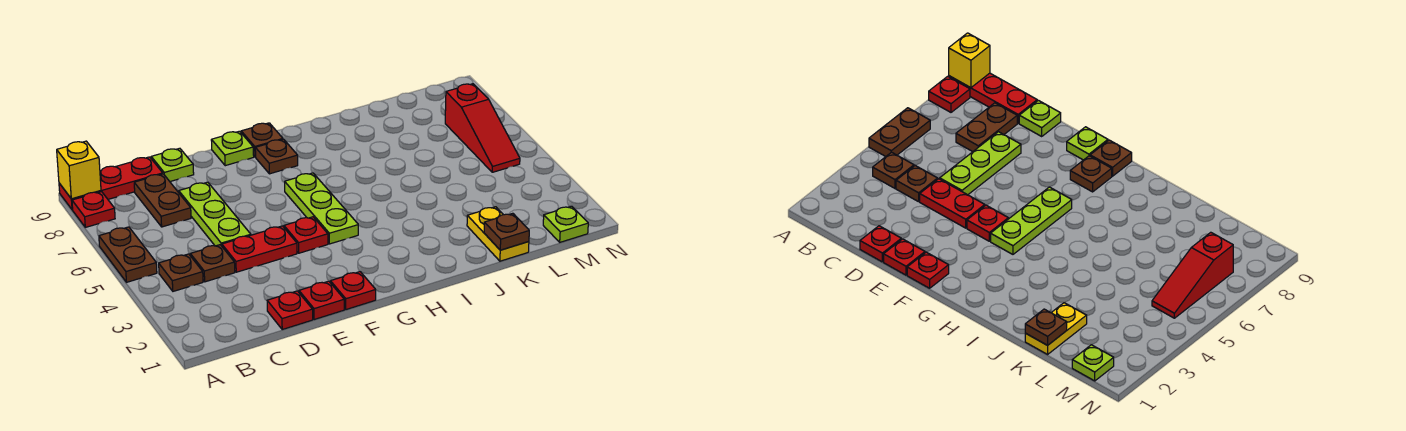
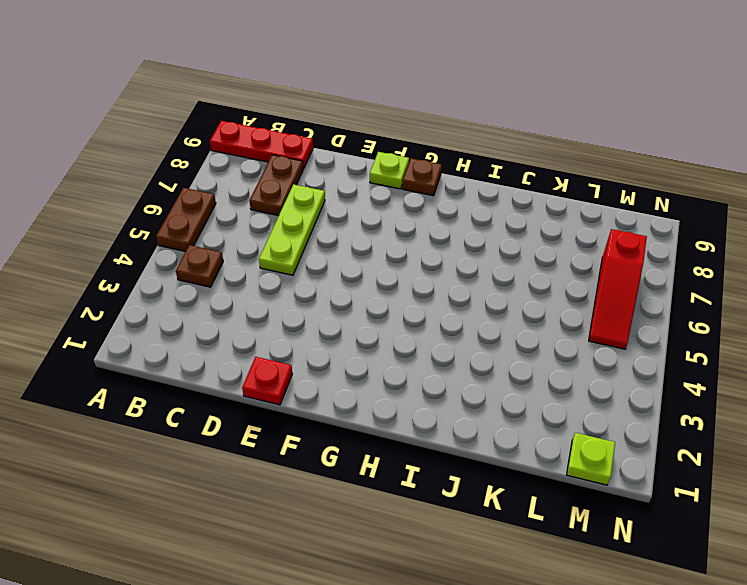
none -> red plate A8 level 1
none -> brown plate C4 level 1
none -> red plate D1 level 1

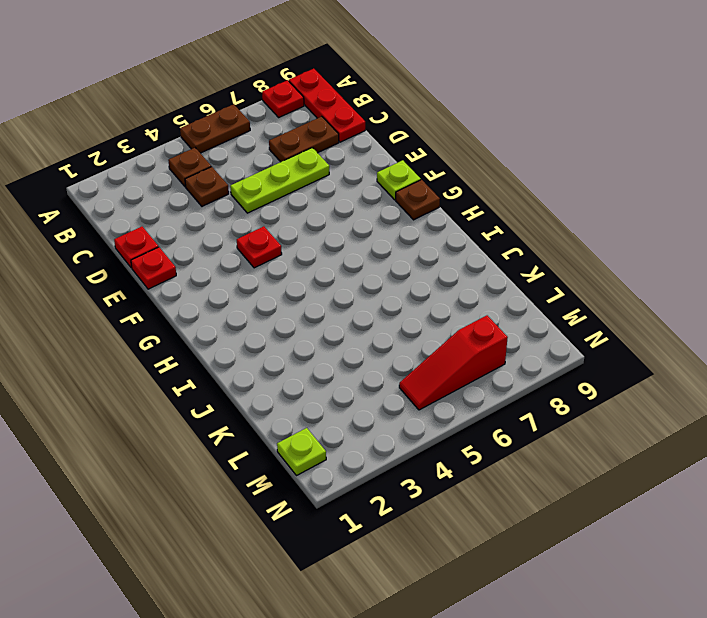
none -> red plate D4:E4 level 1
none -> lime plate D9 level 1
none -> red plate F1 level 1

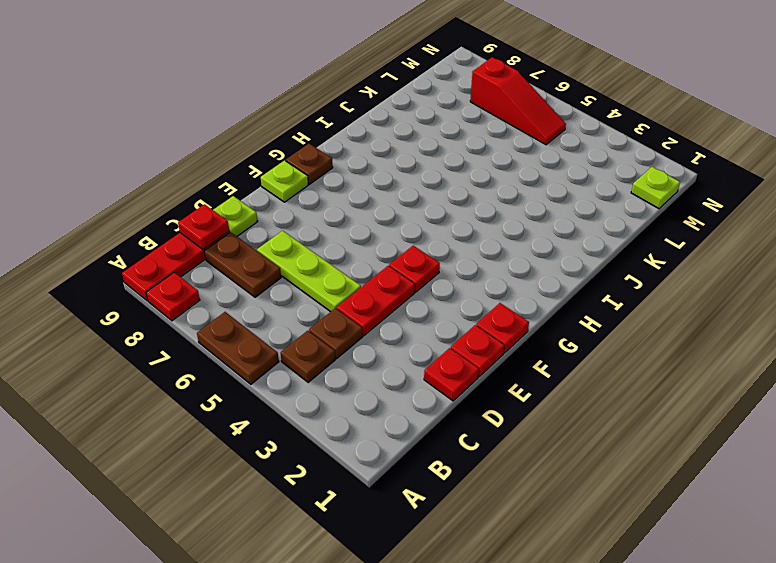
red plate C9 level 2 -> none
none -> lime plate G4:G6 level 1
none -> brown plate G8 level 1
none -> yellow plate K1:K2 level 1

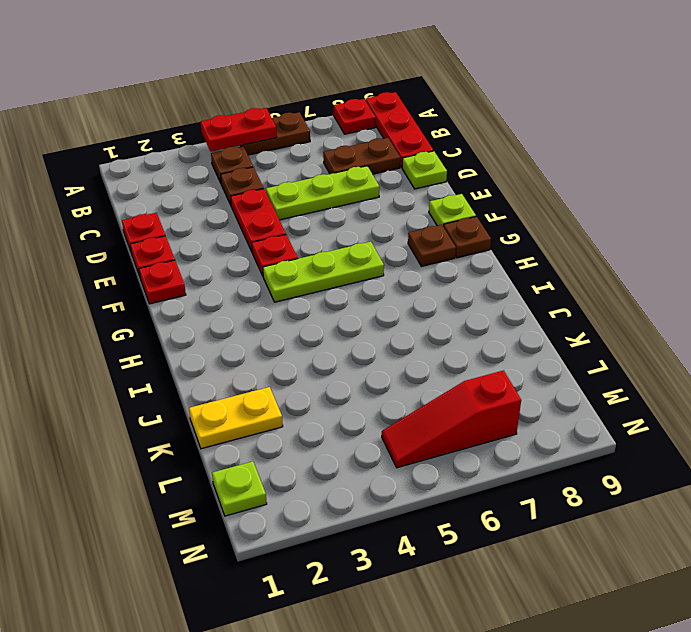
red plate A4:A5 level 2 -> none
none -> yellow brick A9 level 2
none -> brown plate K1 level 2

